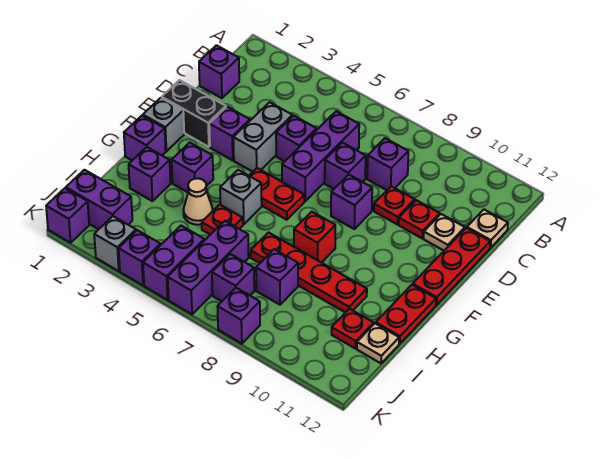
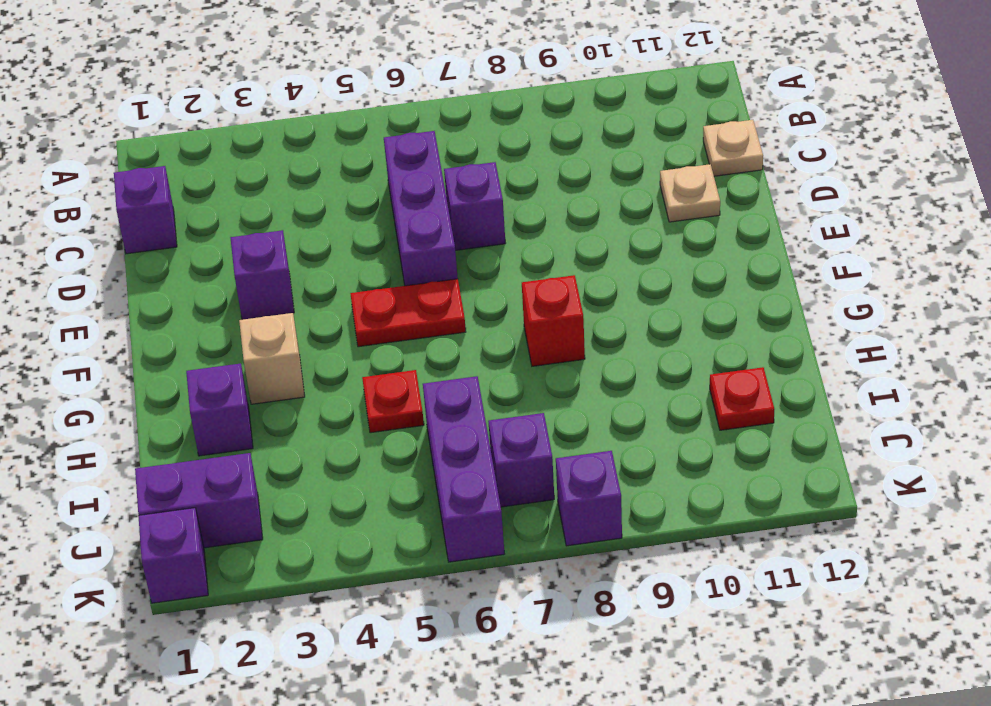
tan brick G3 level 1 -> purple brick G3 level 1
none -> purple brick C8 level 1
none -> grey brick D4:E4 level 1
none -> purple brick D5 level 1
none -> red plate D9 level 1

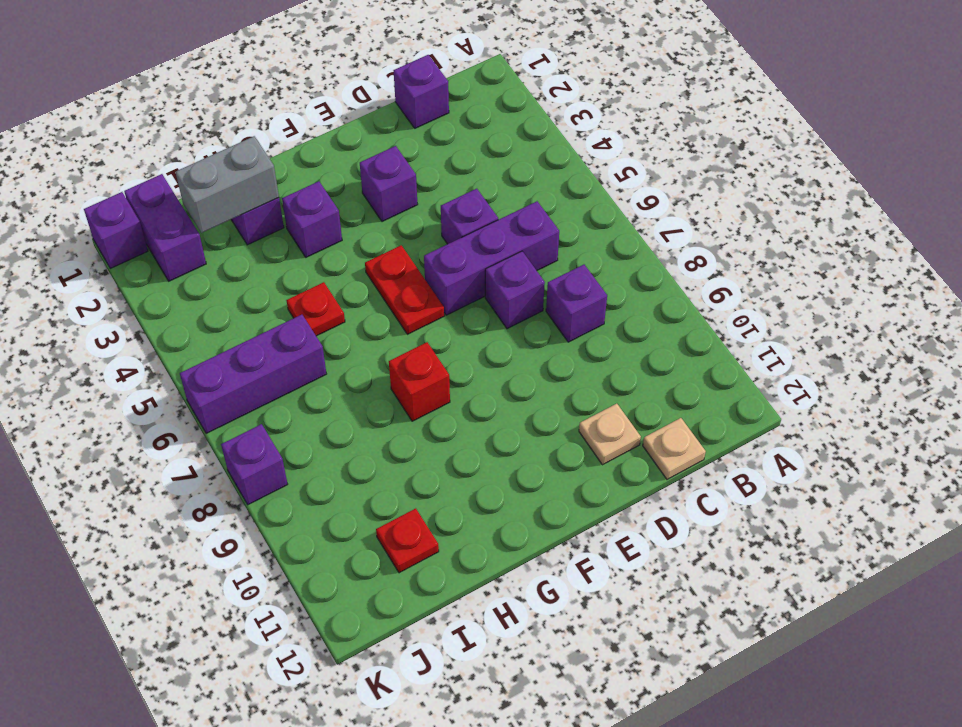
grey brick H2:I2 level 2 -> grey brick D4:E4 level 1
none -> red plate D9 level 1
none -> red plate D10 level 1
none -> red plate D12:F12 level 1
none -> black brick E1:E2 level 1

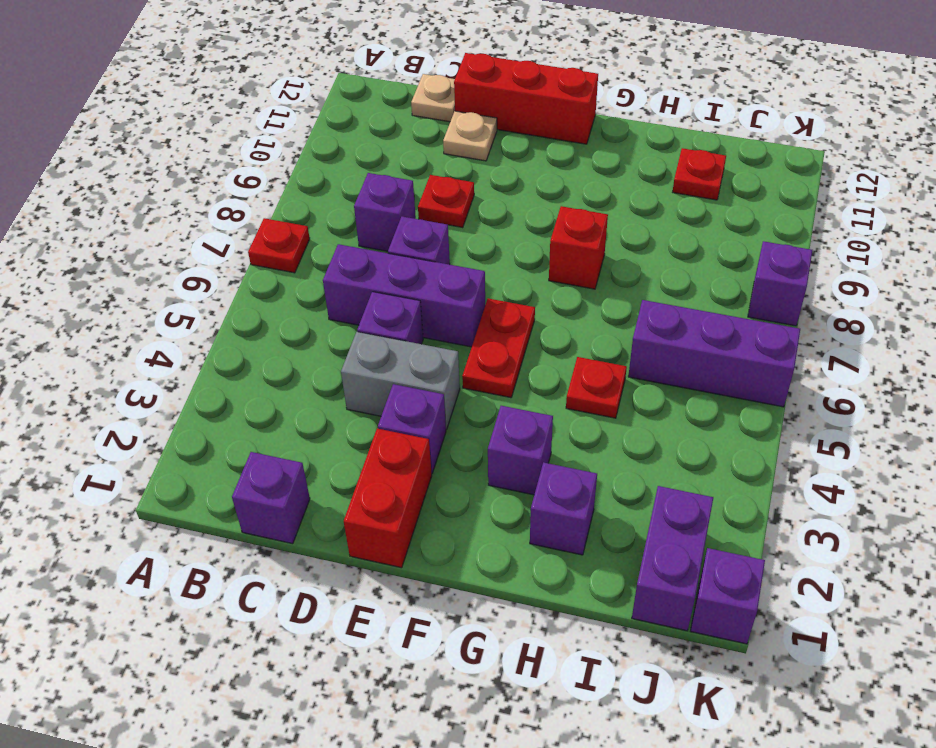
red plate A7 level 1 -> red plate D10 level 1
red brick D12:F12 level 1 -> red plate D12:F12 level 1
red brick E1:E2 level 1 -> black brick E1:E2 level 1
none -> purple brick E8 level 1
none -> grey brick F1 level 1
none -> purple brick G1 level 1
none -> grey brick G5 level 1

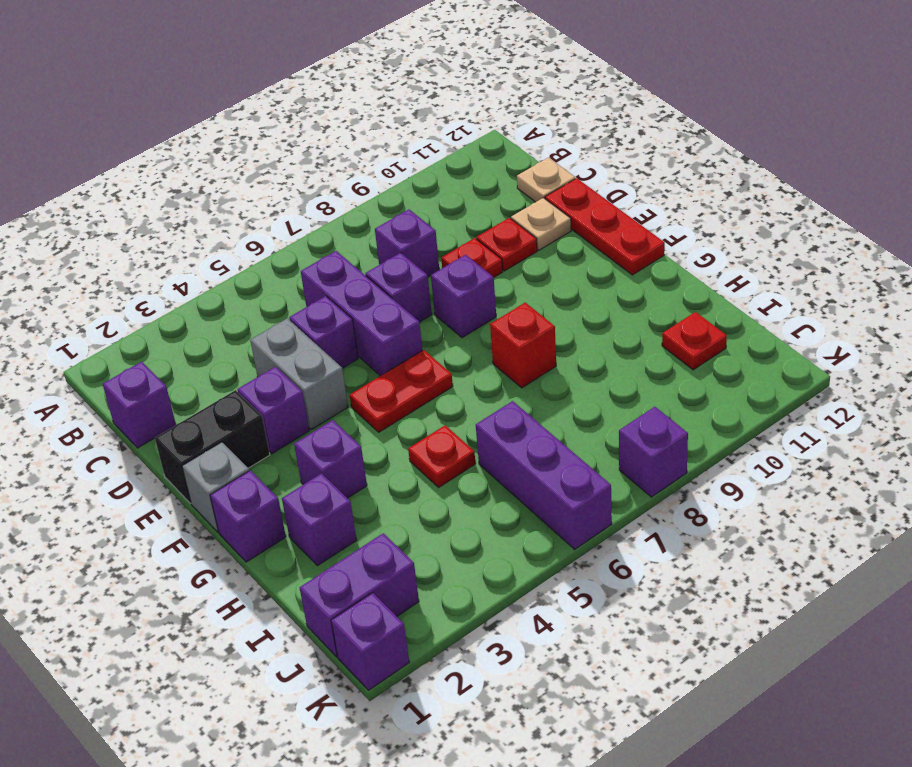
none -> grey brick G5 level 1
none -> red plate G12:H12 level 1
none -> tan cone H4 level 1
none -> red plate H7:H10 level 1

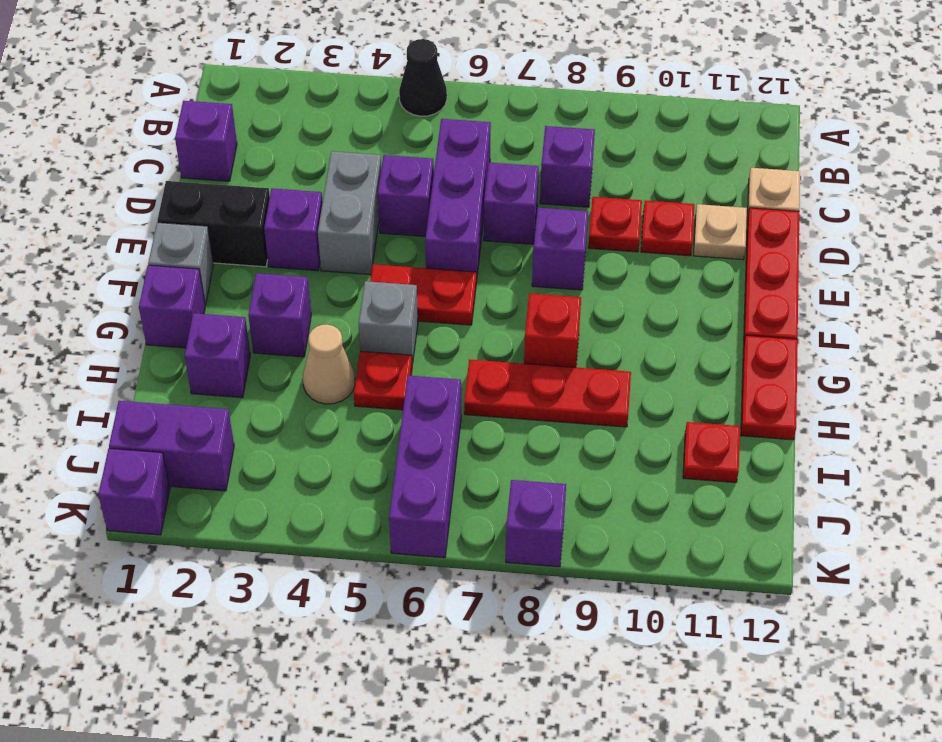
black cone A5 level 1 -> none
red plate H7:H9 level 1 -> red plate H7:H10 level 1
none -> purple brick I8 level 1
none -> tan plate I12 level 1
none -> purple brick J5:K5 level 1
none -> purple brick J7 level 1

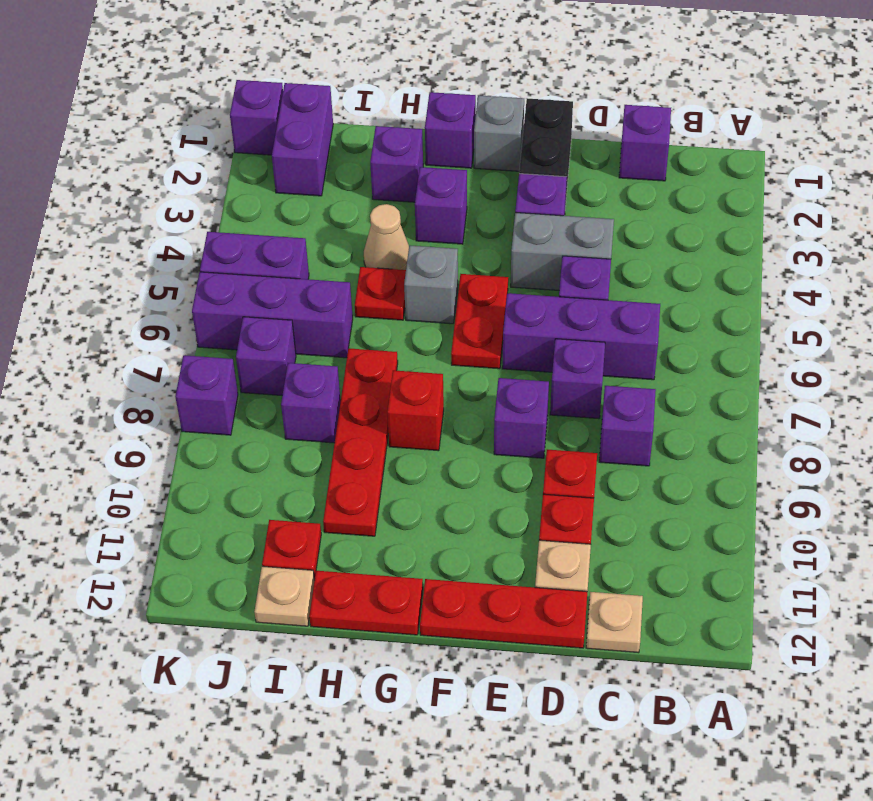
none -> grey brick K3 level 1
none -> purple brick K4 level 1

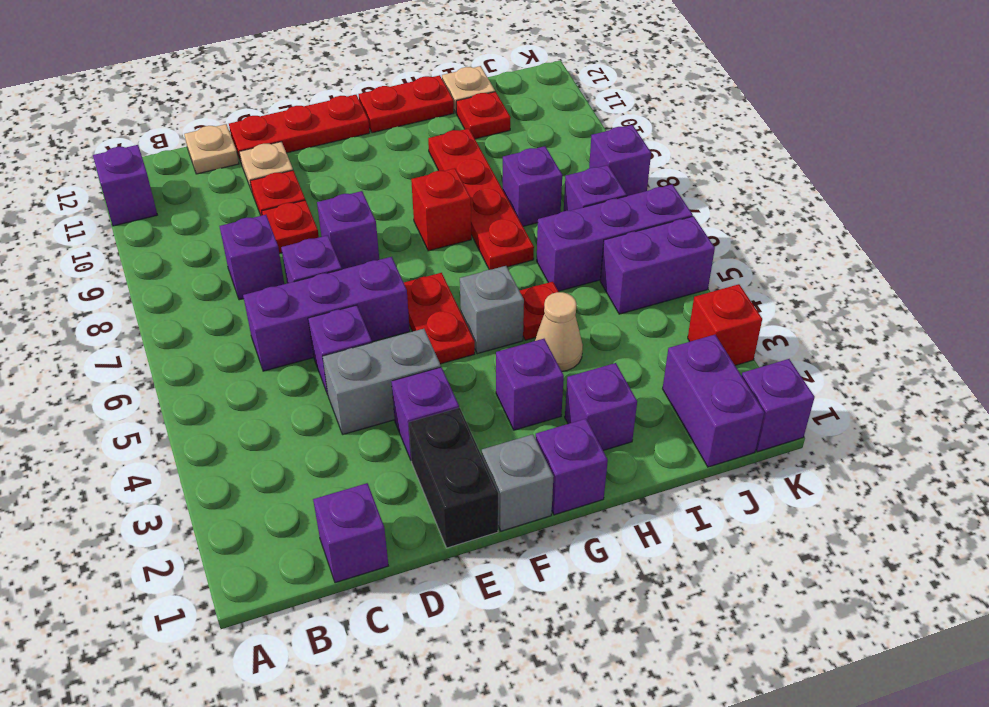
purple brick A11 level 1 -> purple brick K4 level 1
red brick K3 level 1 -> grey brick K3 level 1

